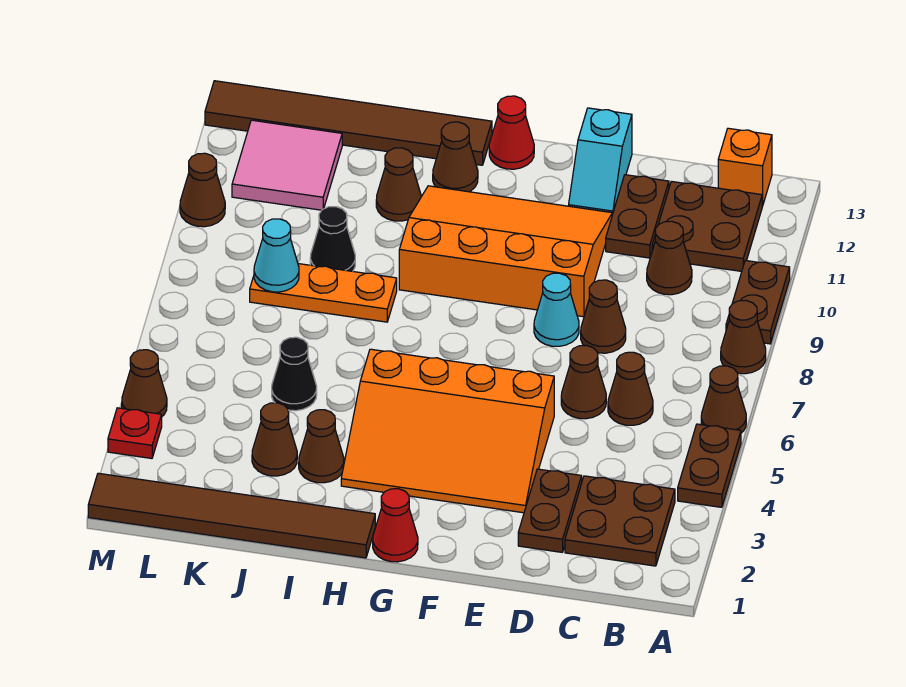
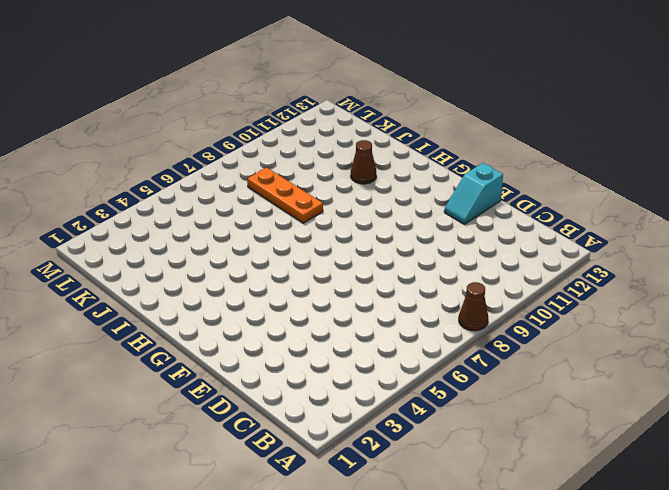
none -> brown plate A4:A5 level 1
none -> brown cone A6 level 1
none -> brown plate A9:A10 level 1
none -> brown plate B2:C3 level 1

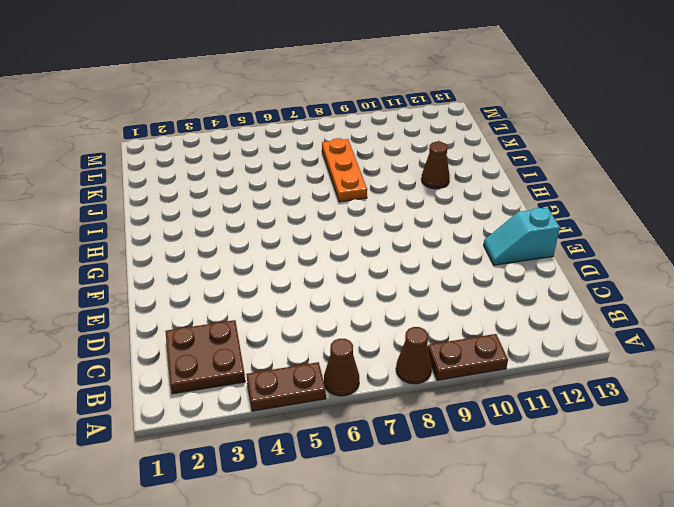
none -> brown plate B11:C12 level 1
none -> orange brick B13 level 1
none -> brown cone C6 level 1
none -> brown cone C10 level 1

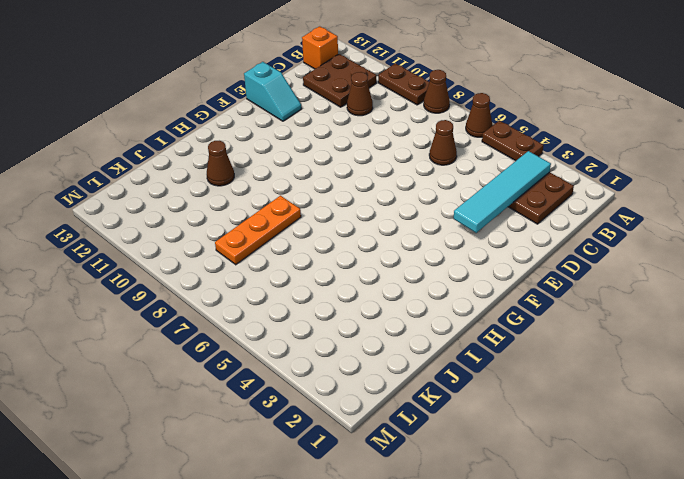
cyan tile B3:E3 level 2 -> none
none -> brown plate D2:D3 level 1
none -> brown cone D6 level 1
none -> brown cone D8 level 1
none -> brown plate D11:D12 level 1

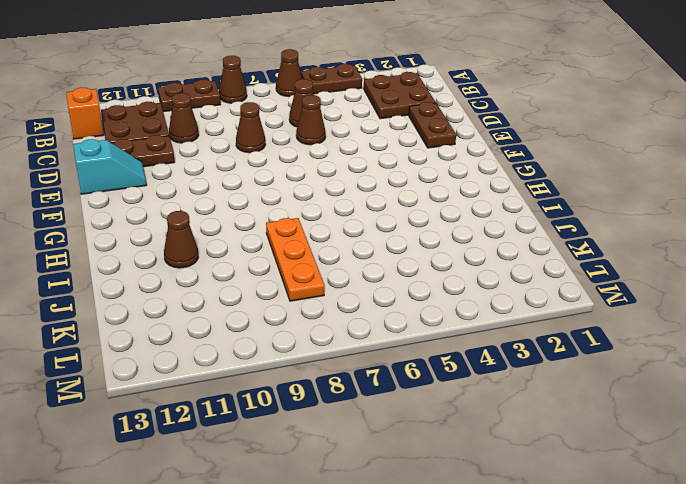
brown plate D2:E2 level 1 -> brown plate D2:D3 level 1
none -> orange slope E3:H5 level 1 top 5
none -> cyan cone E8 level 1
none -> orange slope E9:H11 level 1 top 9
none -> red cone G1 level 1

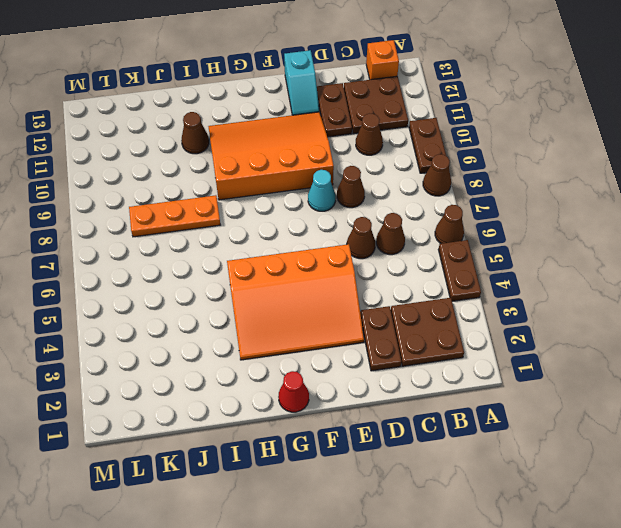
none -> red cone G13 level 1
none -> brown tile H1:M1 level 1
none -> brown cone H12 level 1
none -> brown tile H13:M13 level 1

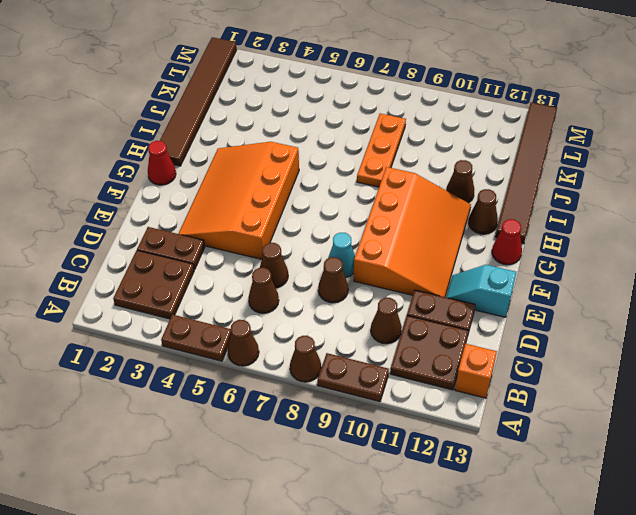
none -> brown cone I3 level 1
none -> brown cone J3 level 1
none -> black cone J5 level 1
none -> black cone J9 level 1

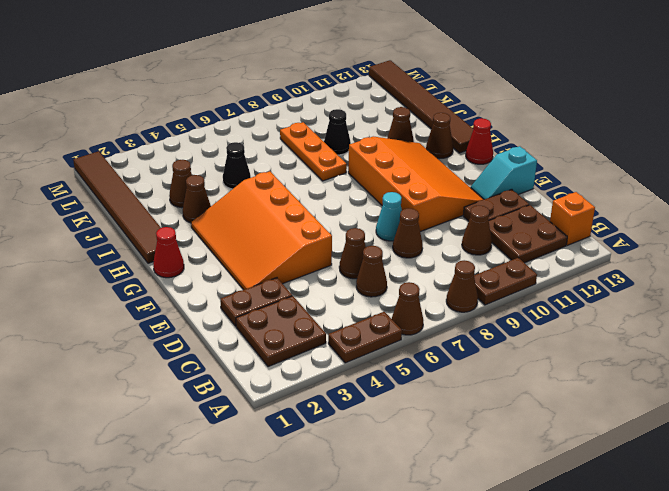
none -> pink tile K11:L12 level 1
none -> red plate M3 level 1
none -> brown cone M4 level 1
none -> brown cone M10 level 1

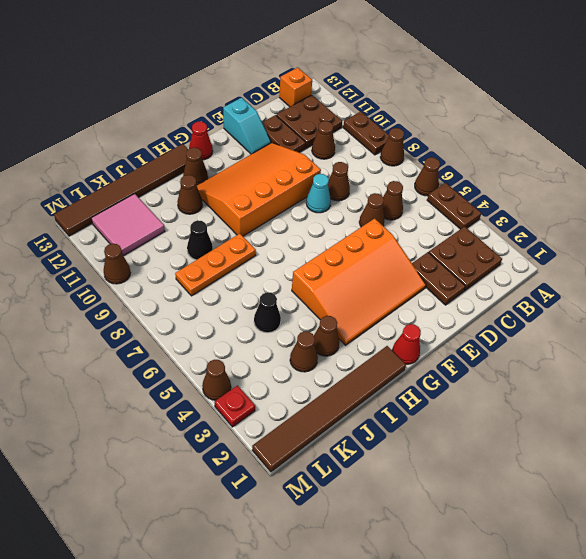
none -> cyan cone K8 level 2

